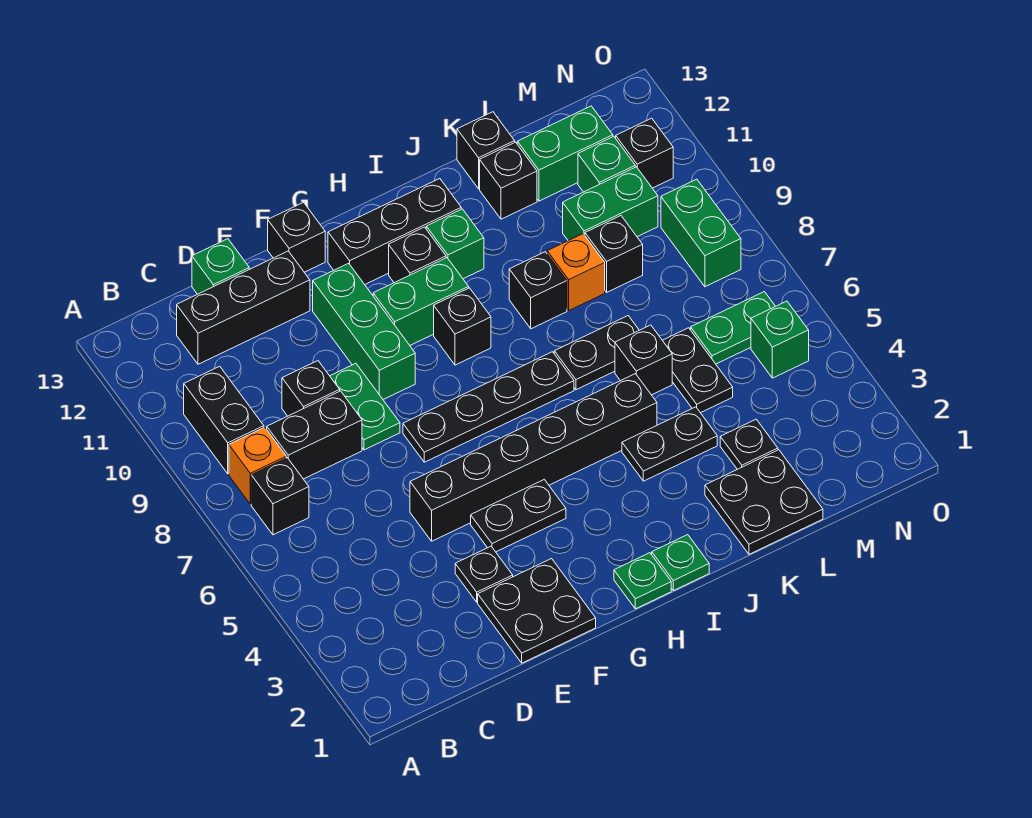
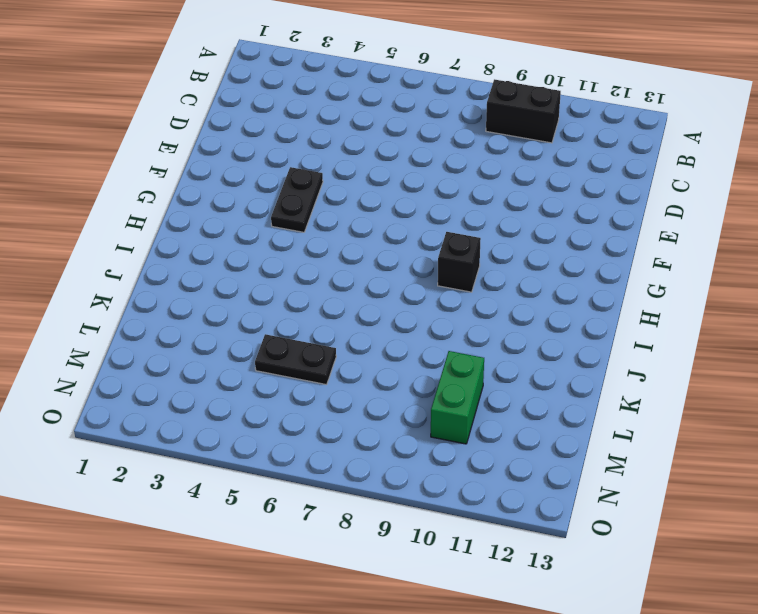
none -> black brick B7 level 1
none -> orange brick B8 level 1
none -> black brick C8:D8 level 1
none -> black brick C12:E12 level 1

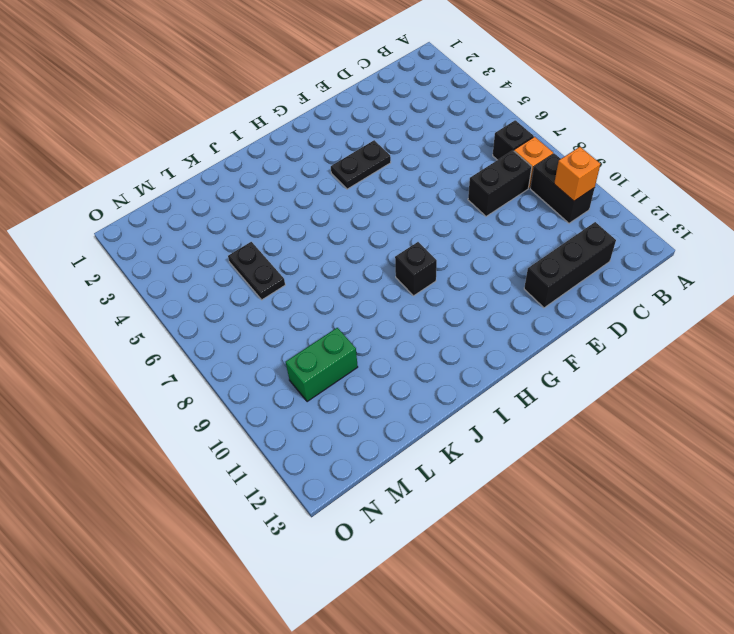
orange brick B10 level 2 -> orange brick K9 level 1
none -> black brick D9 level 1
none -> green brick D13 level 1
none -> black plate E1:F2 level 1
none -> black plate E3 level 1

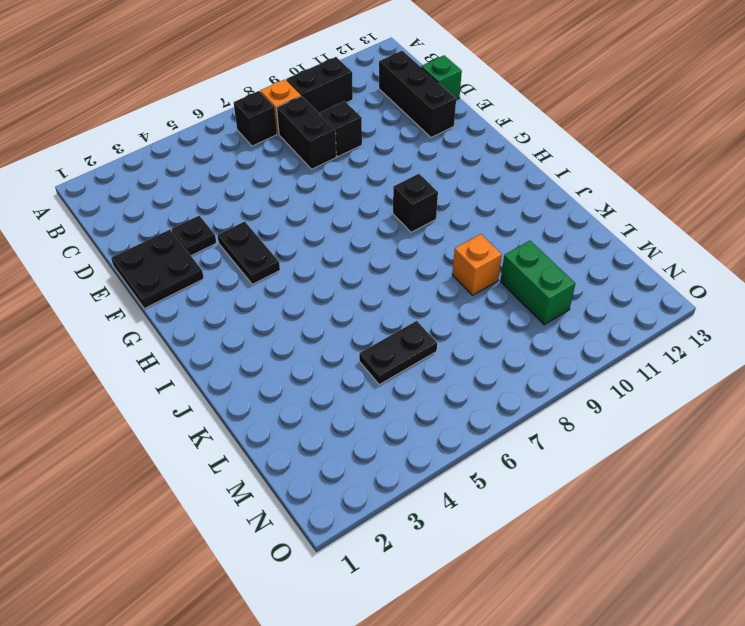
none -> black brick E5:J5 level 1
none -> green plate E8:E9 level 1
none -> black plate F7:I7 level 1
none -> green brick F9:F11 level 1

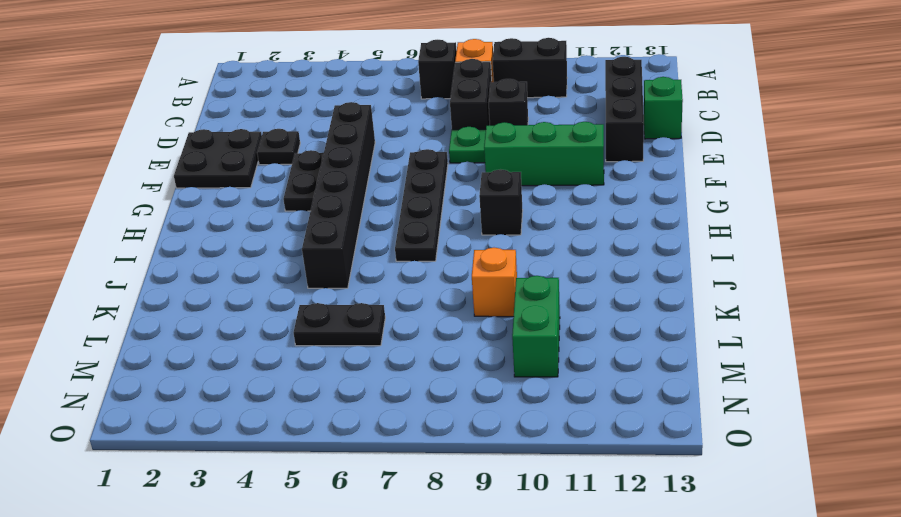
none -> black brick F13 level 1
none -> green brick G10:H10 level 1
none -> black brick G12:I12 level 1
none -> green plate H1 level 1

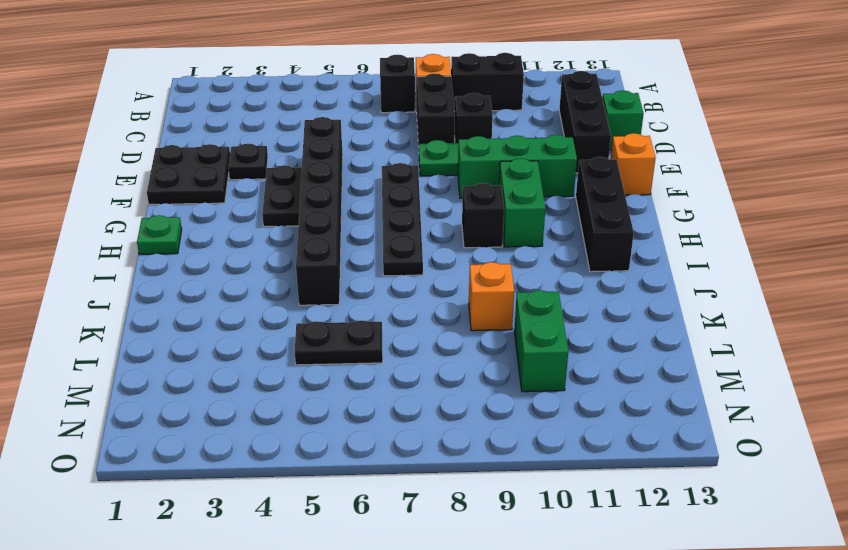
orange brick F13 level 1 -> black brick F13 level 1
none -> black brick H11 level 1
none -> green plate I1 level 1
none -> green brick I11 level 1
none -> black plate J4:K4 level 1

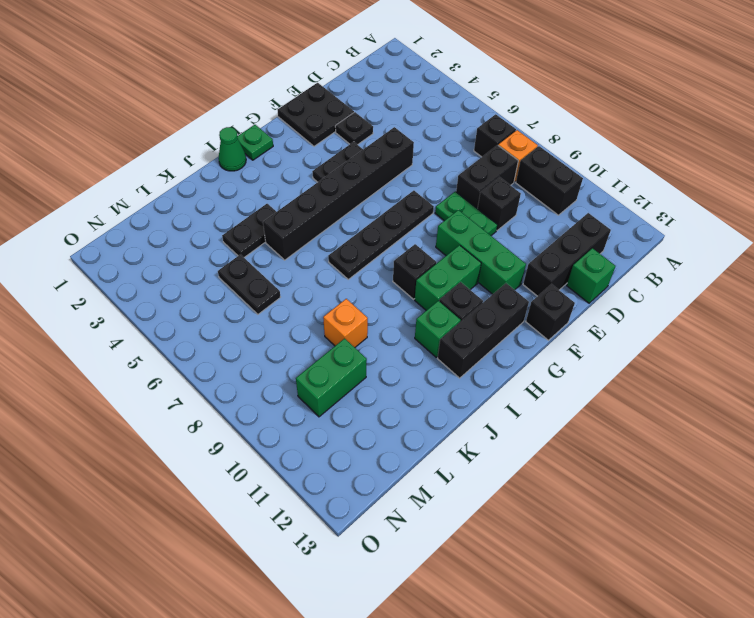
green cone I1 level 1 -> green plate I1 level 1
none -> black plate J7:K7 level 1
none -> black brick J9 level 1
none -> black plate K1:L2 level 1
none -> black brick K6 level 1

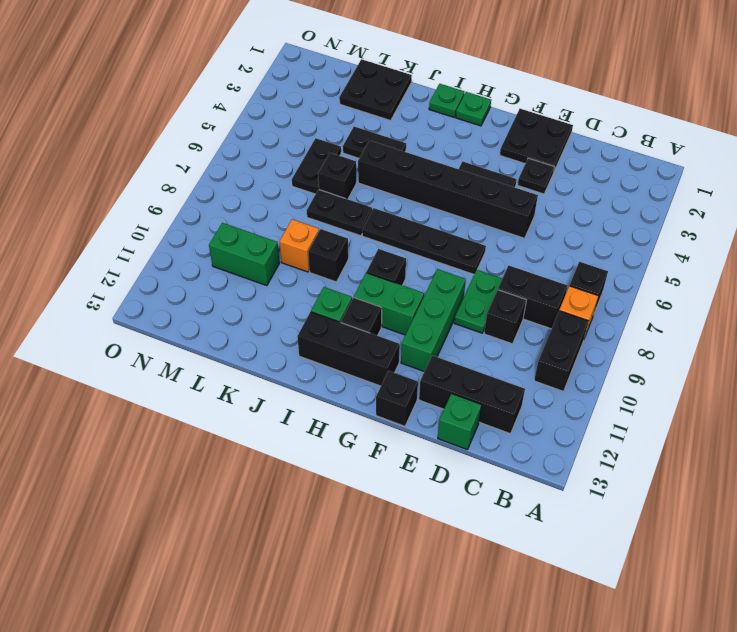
none -> black brick K12 level 1
none -> black brick K13 level 1
none -> black plate L3 level 1
none -> black brick L9 level 1

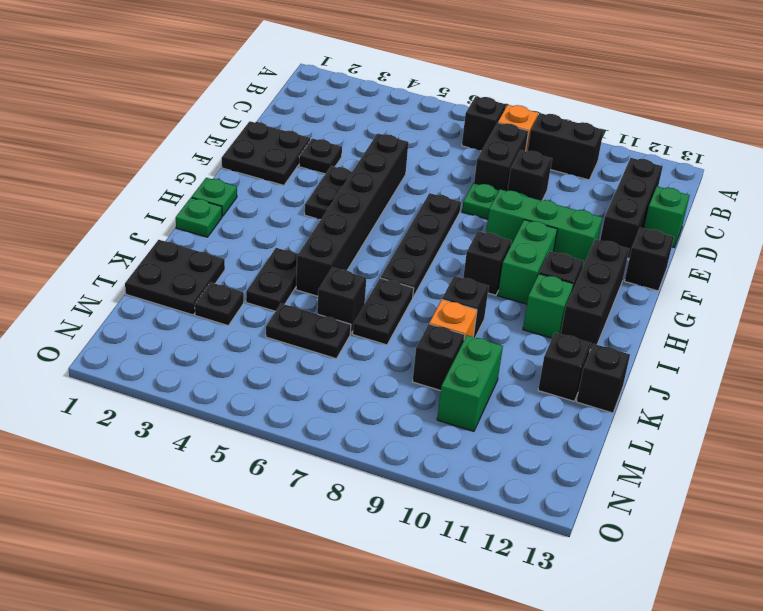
none -> green brick L12:M12 level 1
none -> green plate M6:N6 level 1
none -> green brick M11 level 1
none -> green brick N5 level 1

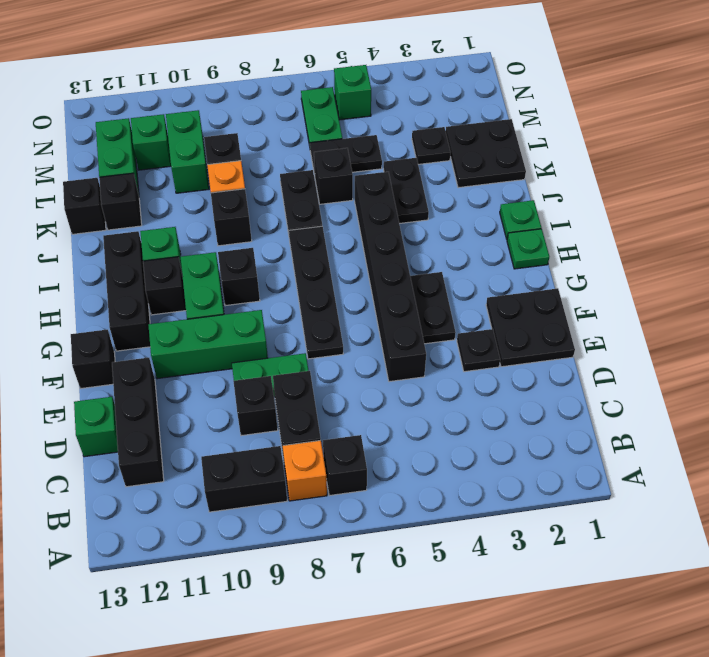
none -> green brick N8:N9 level 1
none -> black brick N11 level 1

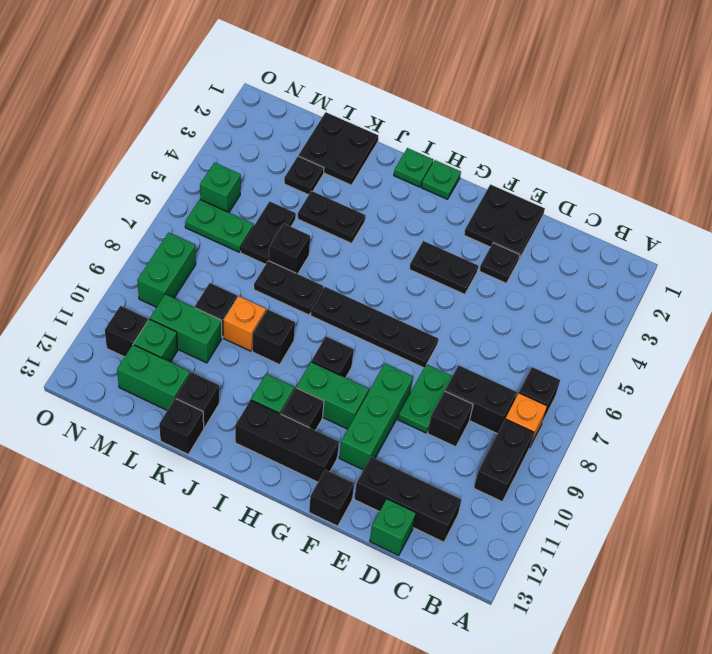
none -> black brick E5:J5 level 1

